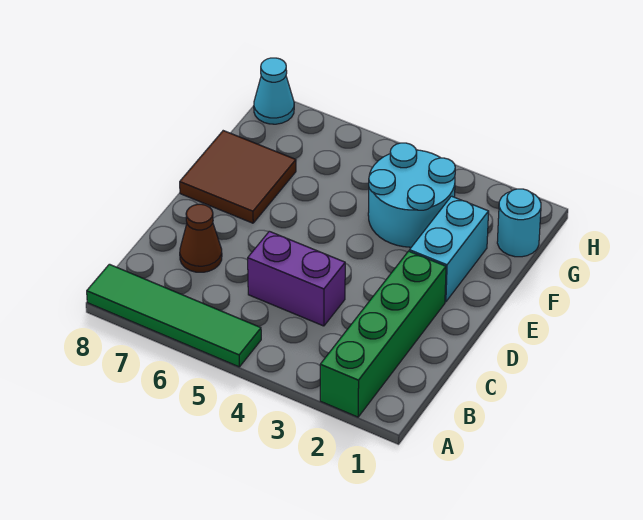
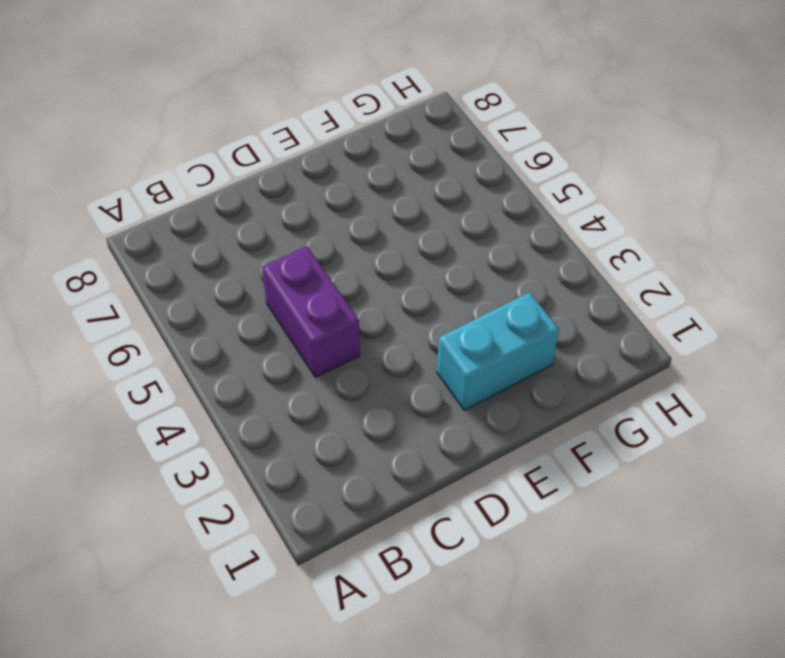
none -> green brick A2:D2 level 1
none -> green tile A5:A8 level 1

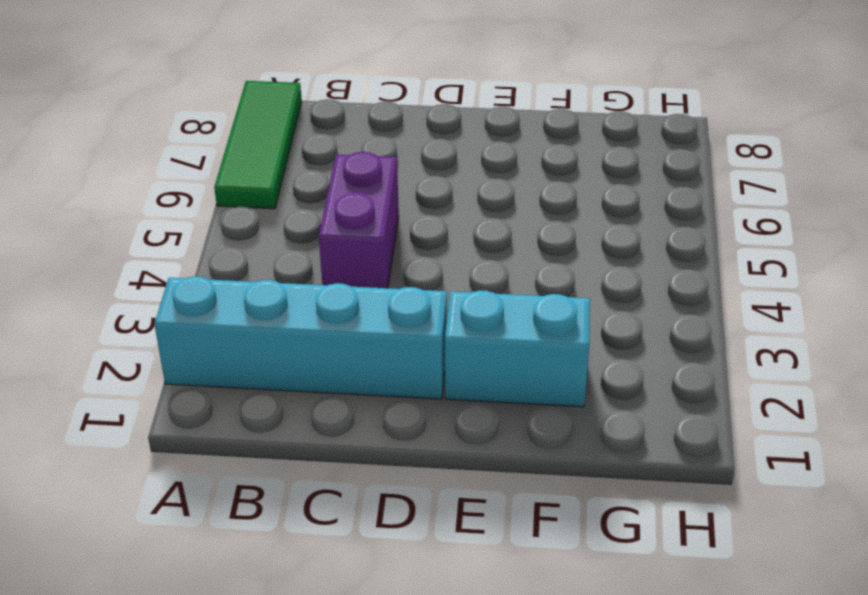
cyan brick A2:D2 level 1 -> green brick A2:D2 level 1
green tile A6:A8 level 1 -> green tile A5:A8 level 1
none -> brown cone C7 level 1
none -> brown tile E7:F8 level 1

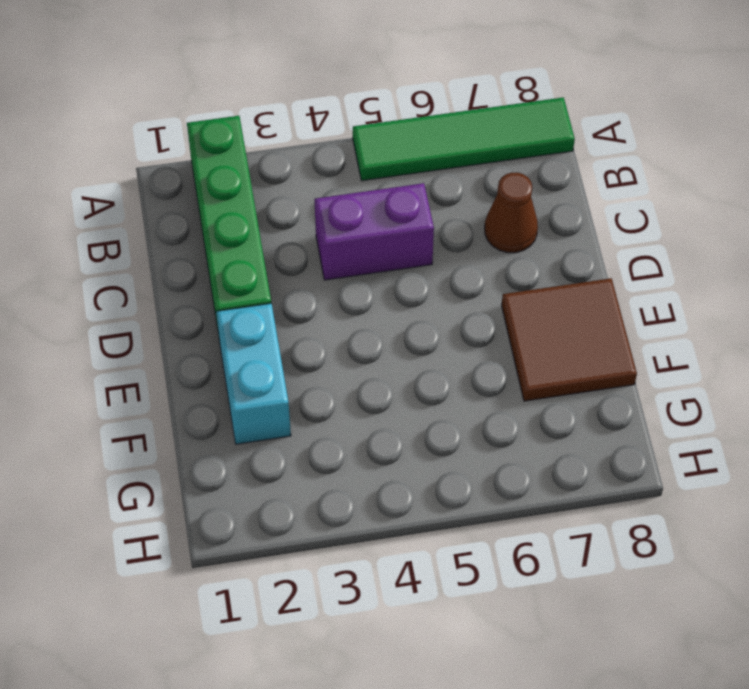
none -> cyan round brick F3:G4 level 1
none -> cyan round brick G1 level 1

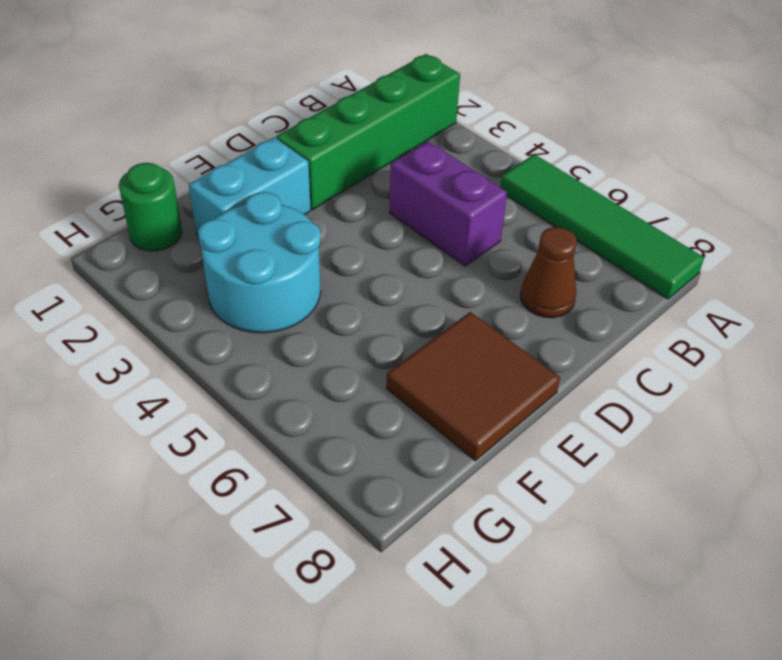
green round brick G1 level 1 -> cyan round brick G1 level 1
none -> cyan cone H8 level 1

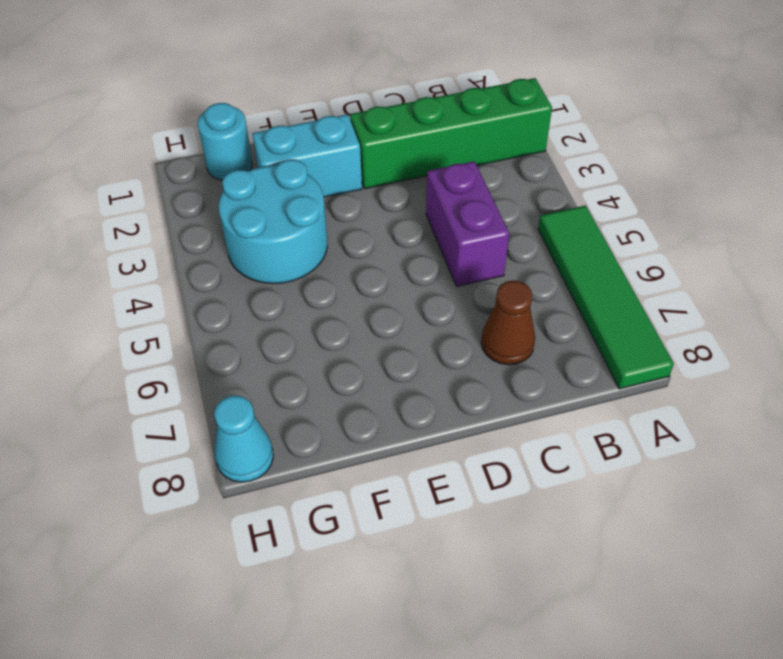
none -> brown tile E7:F8 level 1

